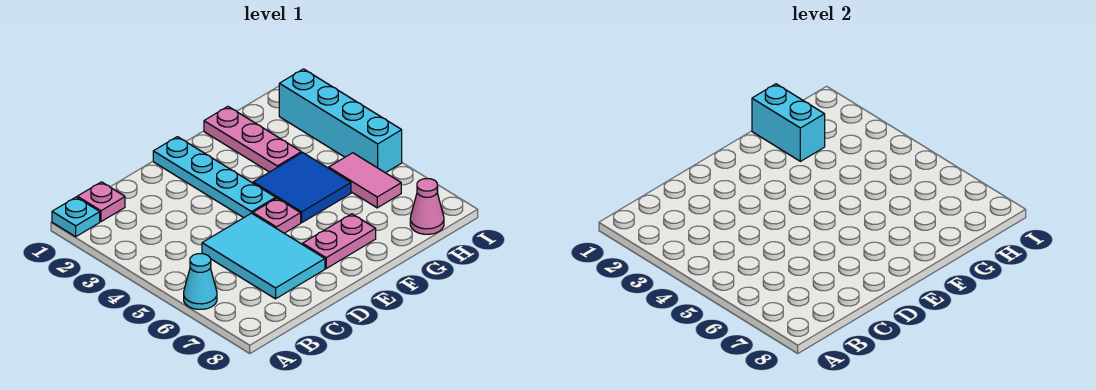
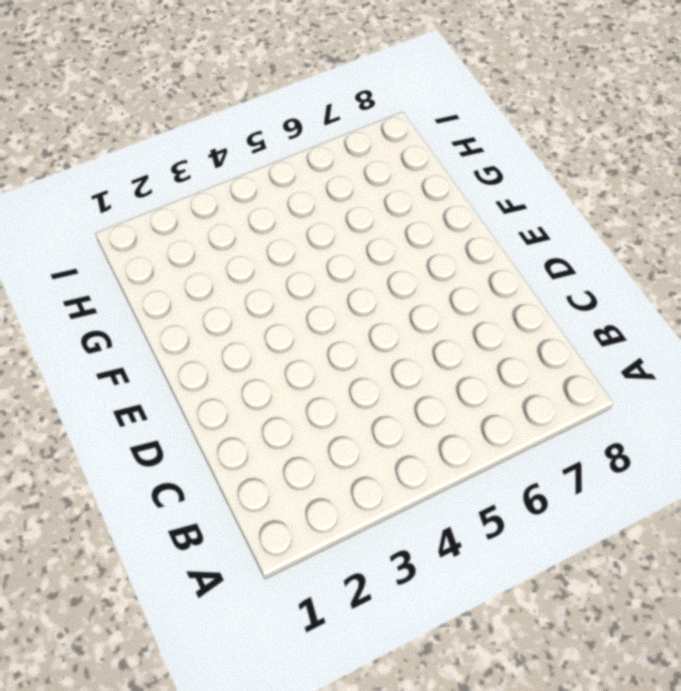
none -> cyan plate A1 level 1
none -> cyan cone A6 level 1
none -> pink plate B1 level 1

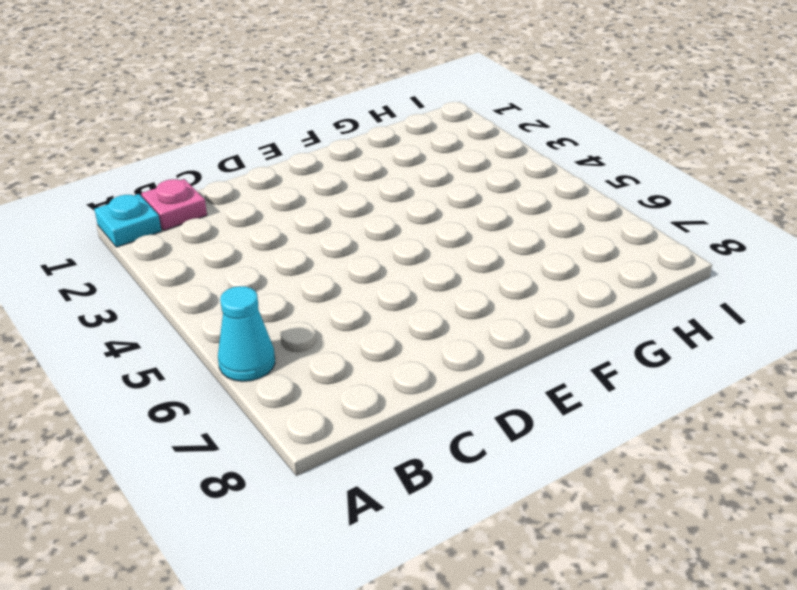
none -> cyan tile C5:D7 level 1
none -> cyan plate E1:E4 level 1
none -> pink plate E5 level 1

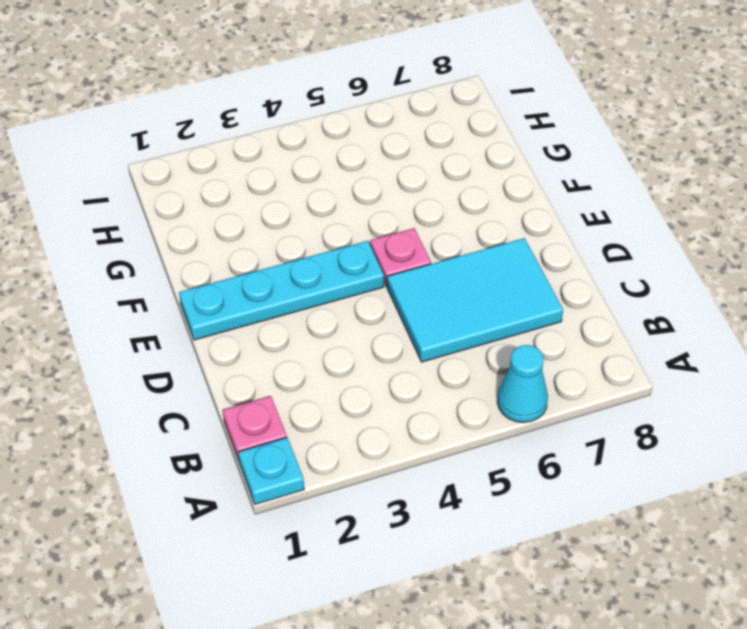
none -> pink plate E7:F7 level 1
none -> blue tile F4:G5 level 1
none -> pink plate G1:G3 level 1

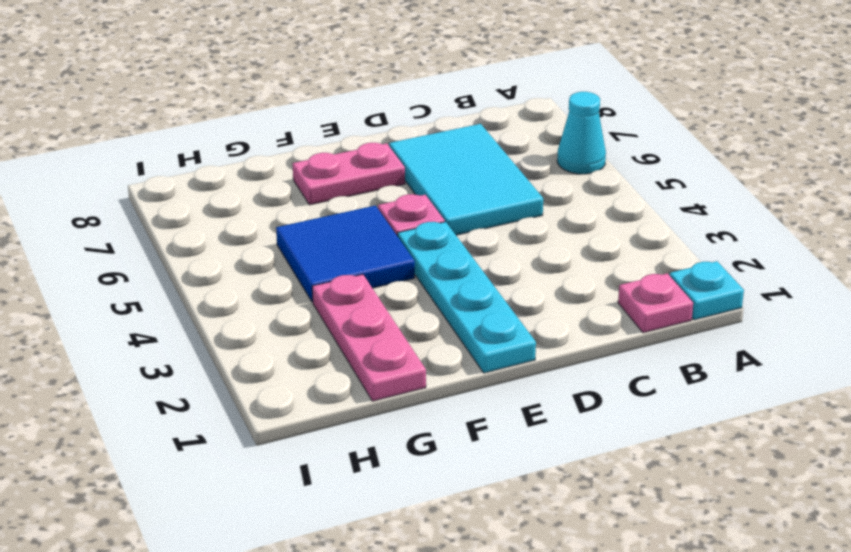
none -> pink tile H5:H6 level 1
none -> pink cone H8 level 1
none -> cyan brick I2:I5 level 1

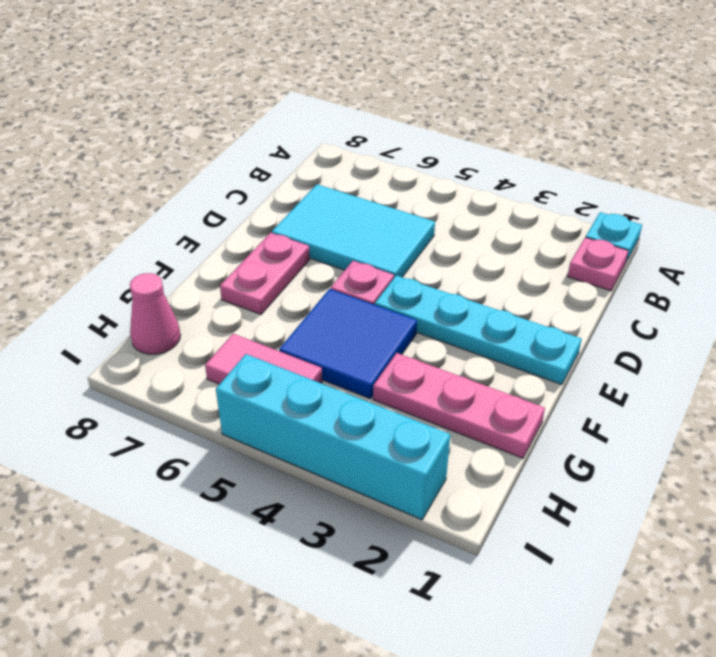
none -> cyan cone A6 level 1
none -> cyan brick G1:G2 level 2

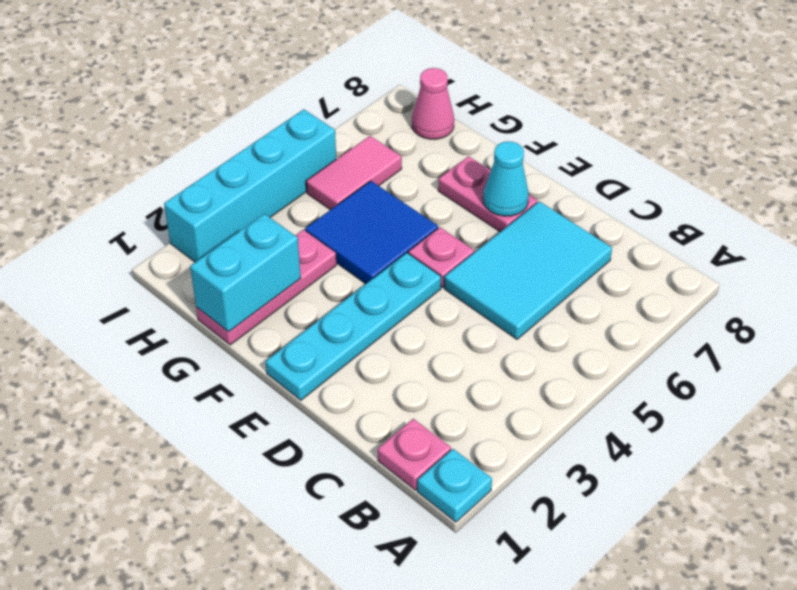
cyan cone E7 level 2 -> cyan cone A6 level 1

